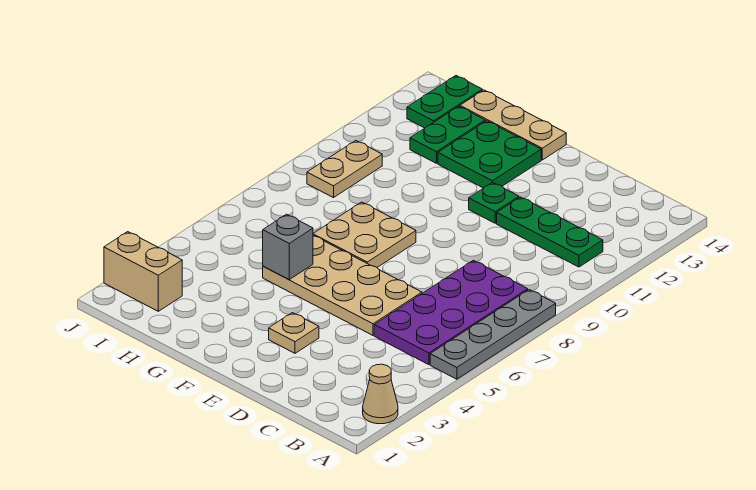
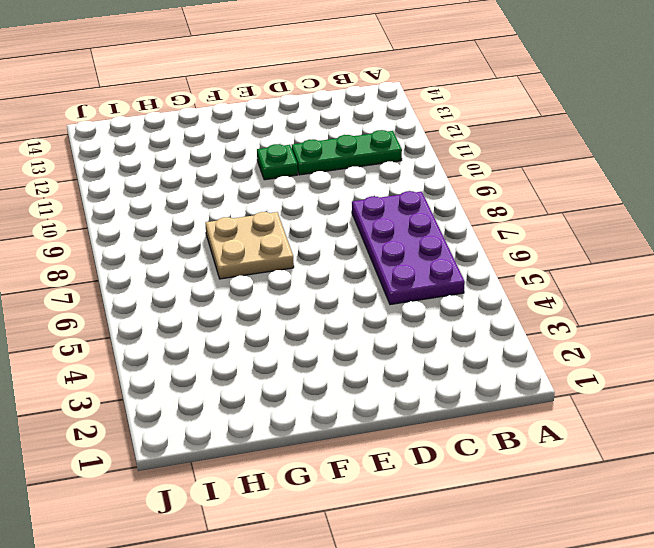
none -> tan cone A2 level 1
none -> grey plate A5:A8 level 1
none -> tan plate D5:G6 level 1

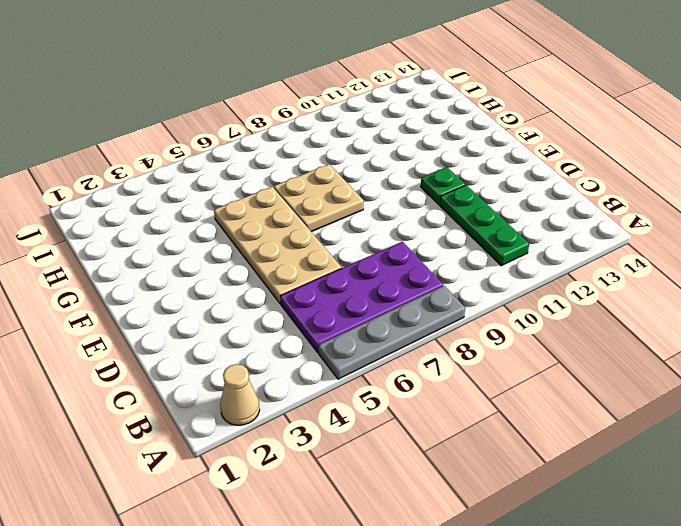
none -> tan plate E3 level 1
none -> green plate F12:G13 level 1
none -> tan plate F14:H14 level 1

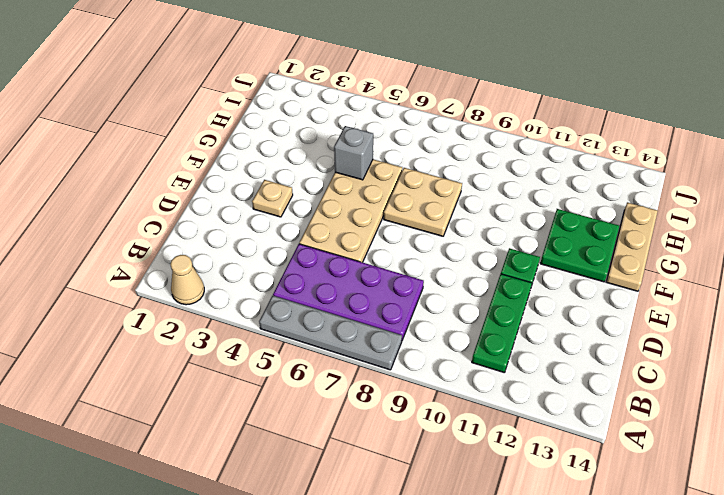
none -> green plate H12:H13 level 1
none -> tan brick I2:J2 level 1
none -> tan plate I9:I10 level 1

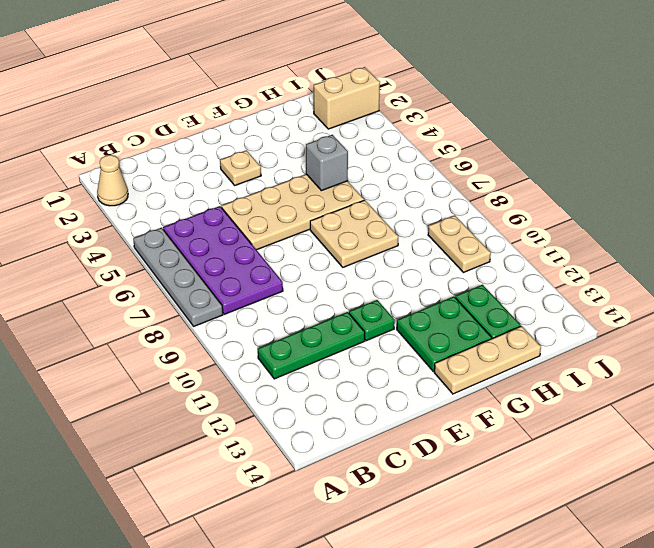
none -> green plate I13:I14 level 1

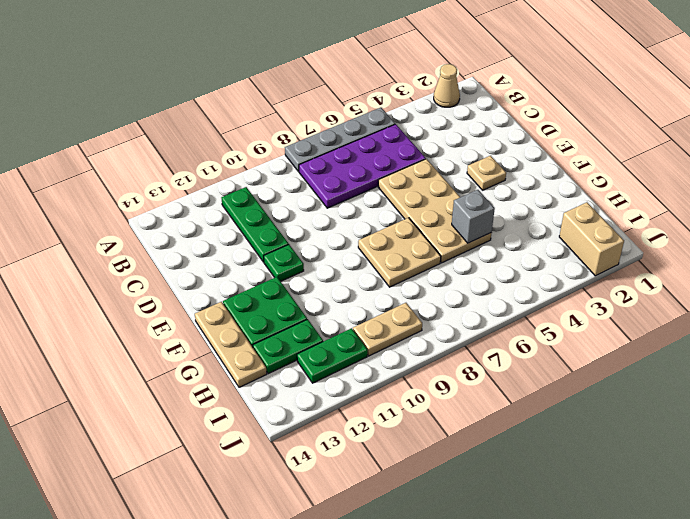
green plate I11:I12 level 1 -> green plate I13:I14 level 1

